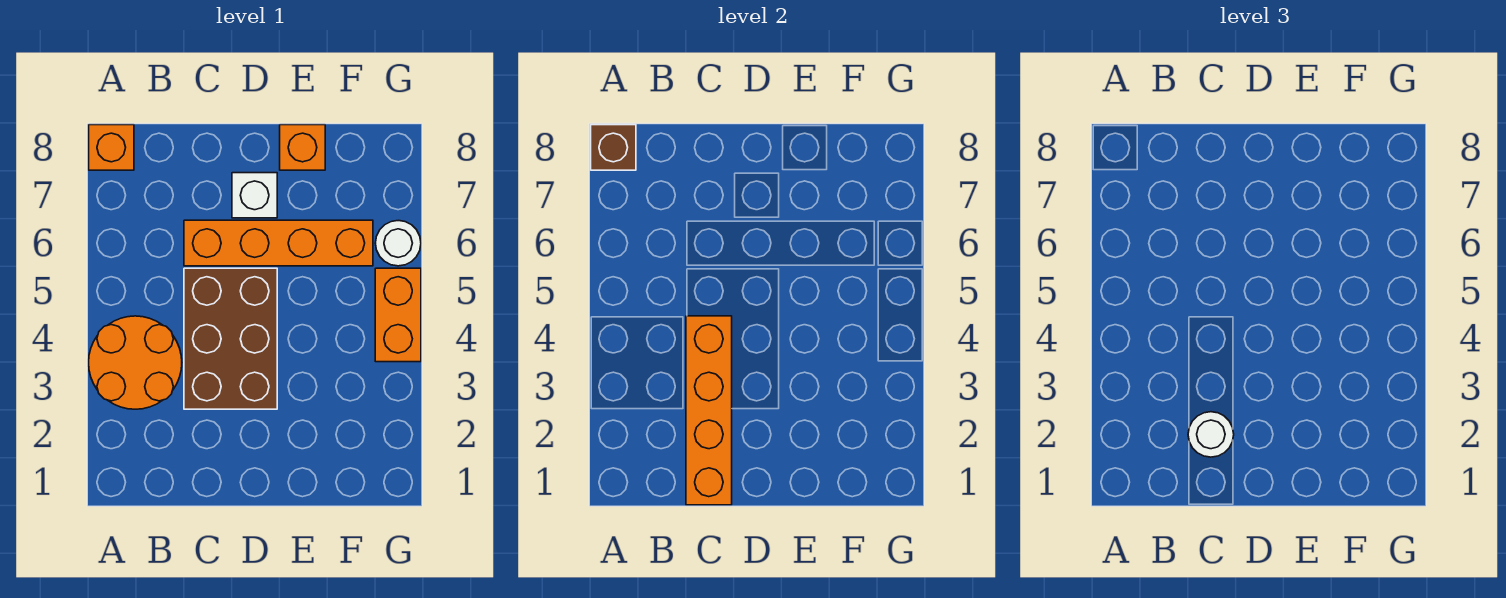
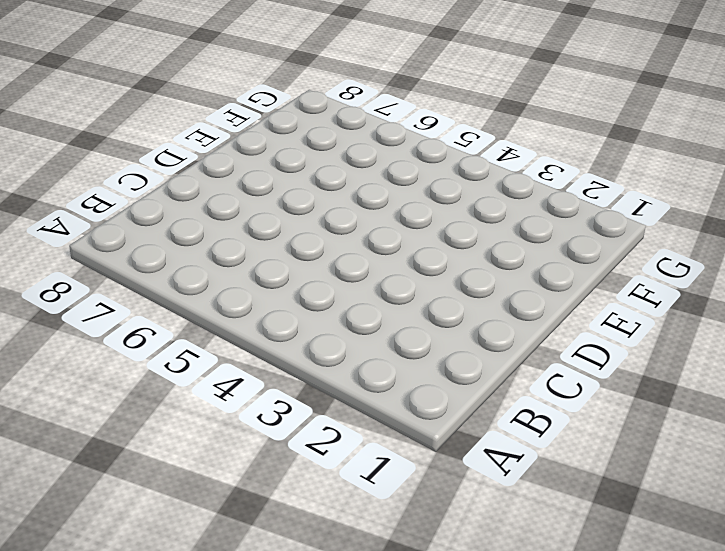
none -> orange round brick A3:B4 level 1
none -> orange brick A8 level 1

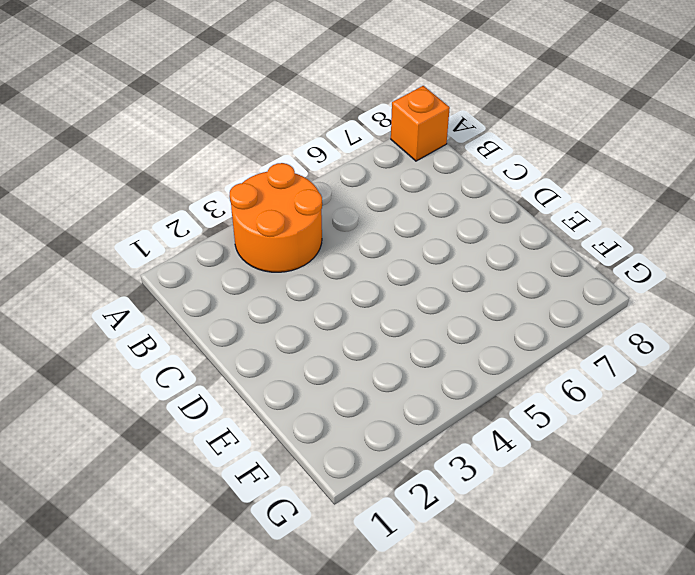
none -> brown brick C3:D5 level 1
none -> orange brick C6:F6 level 1

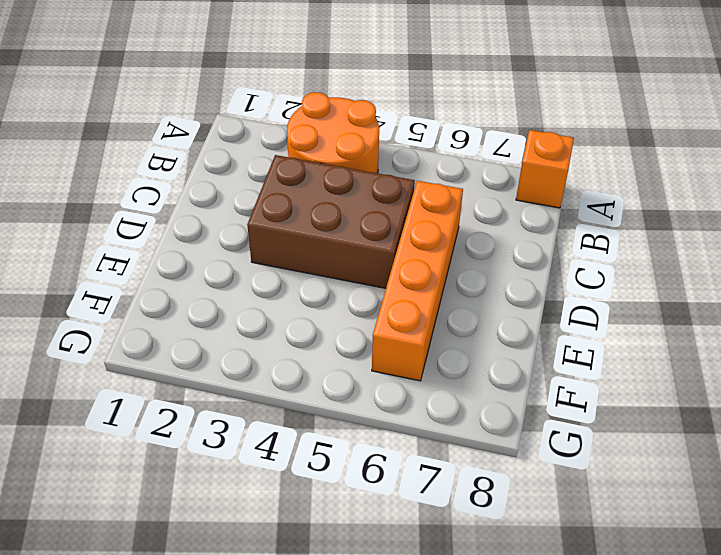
none -> white brick D7 level 1
none -> orange brick E8 level 1

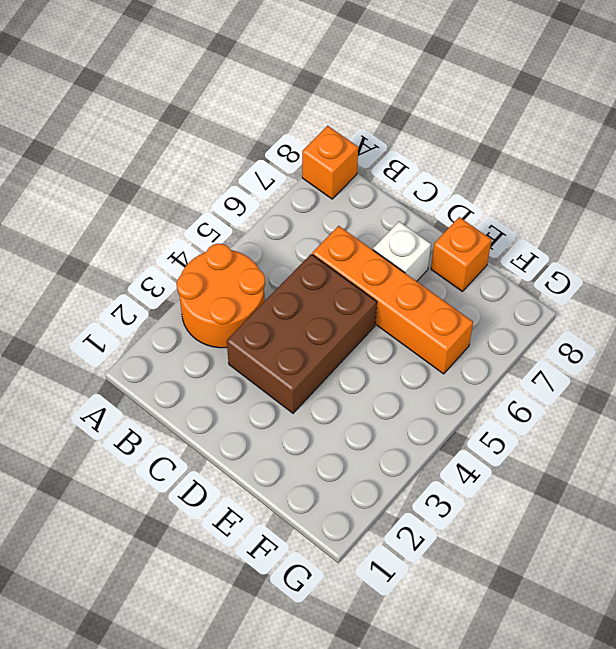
none -> orange brick G4:G5 level 1
none -> white round brick G6 level 1

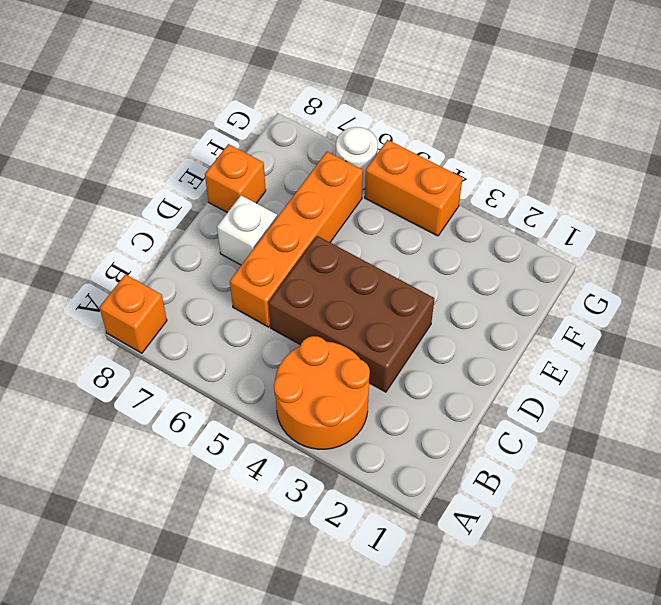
none -> brown brick A8 level 2
none -> orange brick C1:C4 level 2

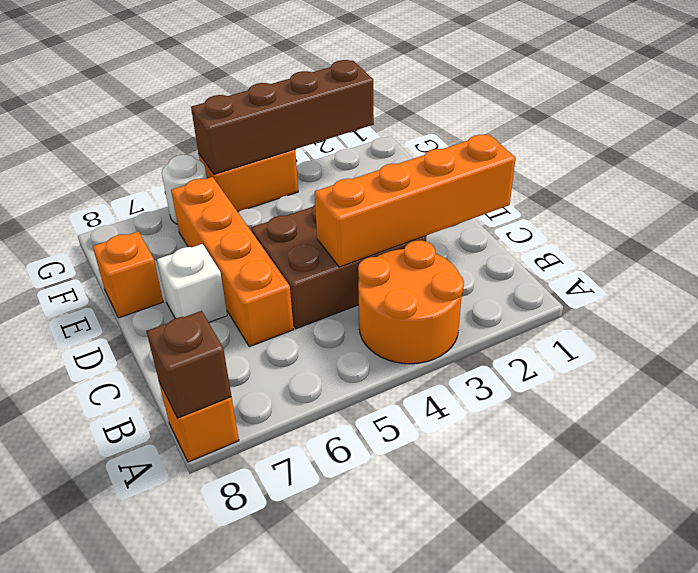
brown brick G2:G5 level 2 -> none
none -> white round brick C2 level 3

